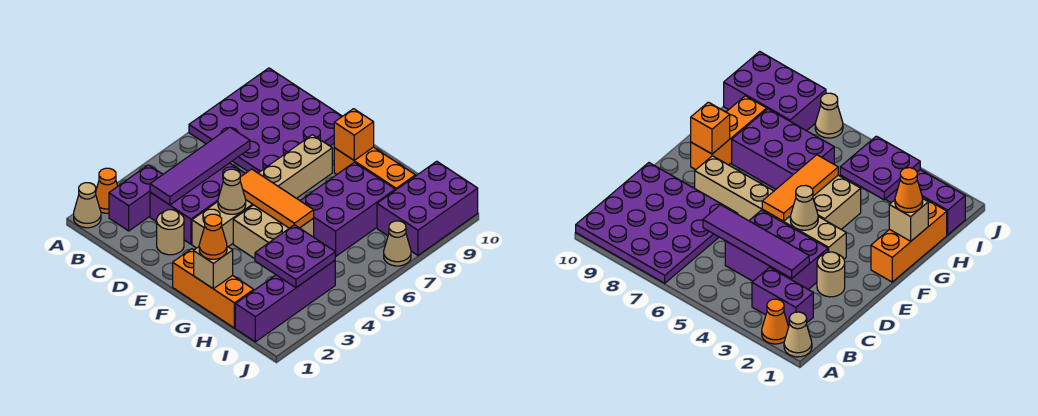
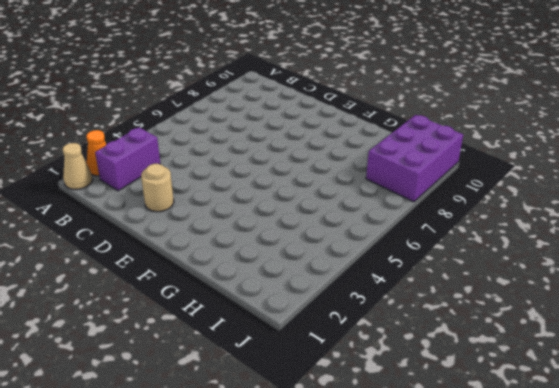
none -> purple plate A7:D10 level 1
none -> purple brick C3:D5 level 1
none -> tan brick E3:E8 level 1

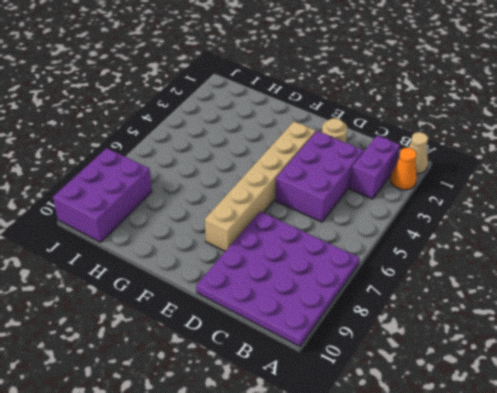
none -> orange brick F1:H1 level 1
none -> tan brick F4:G5 level 1
none -> orange brick F9:H9 level 1

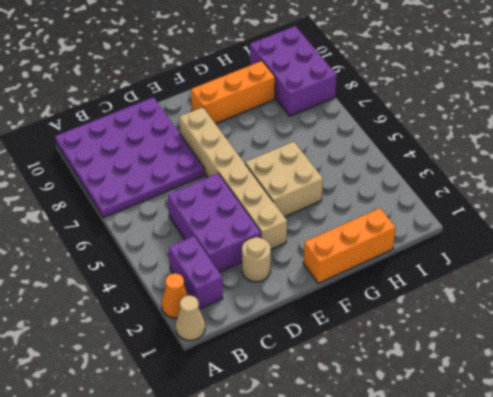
none -> purple brick G6:H8 level 1
none -> purple brick I1:I4 level 1
none -> tan cone J7 level 1

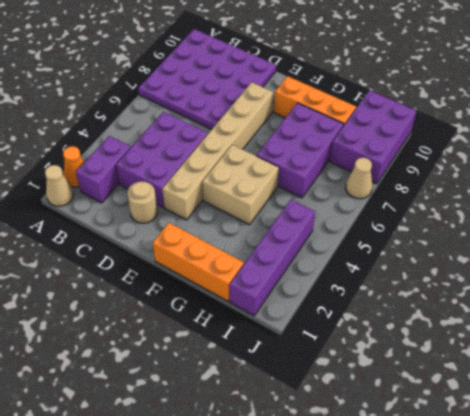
none -> purple tile C3:C6 level 2
none -> tan cone E4 level 2
none -> orange tile E5:G5 level 2

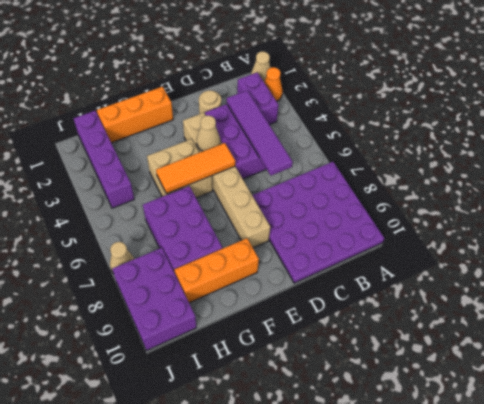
none -> orange brick F9 level 2
none -> tan brick G1 level 2
none -> purple plate H3:I4 level 2

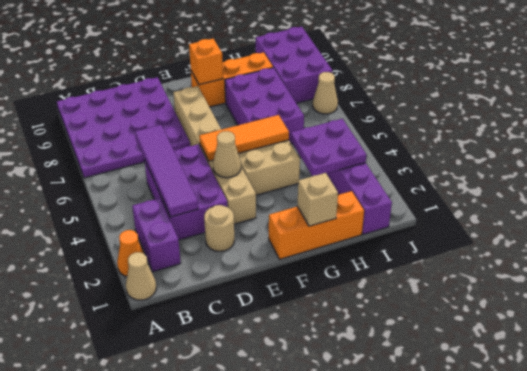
none -> orange cone G1 level 3

